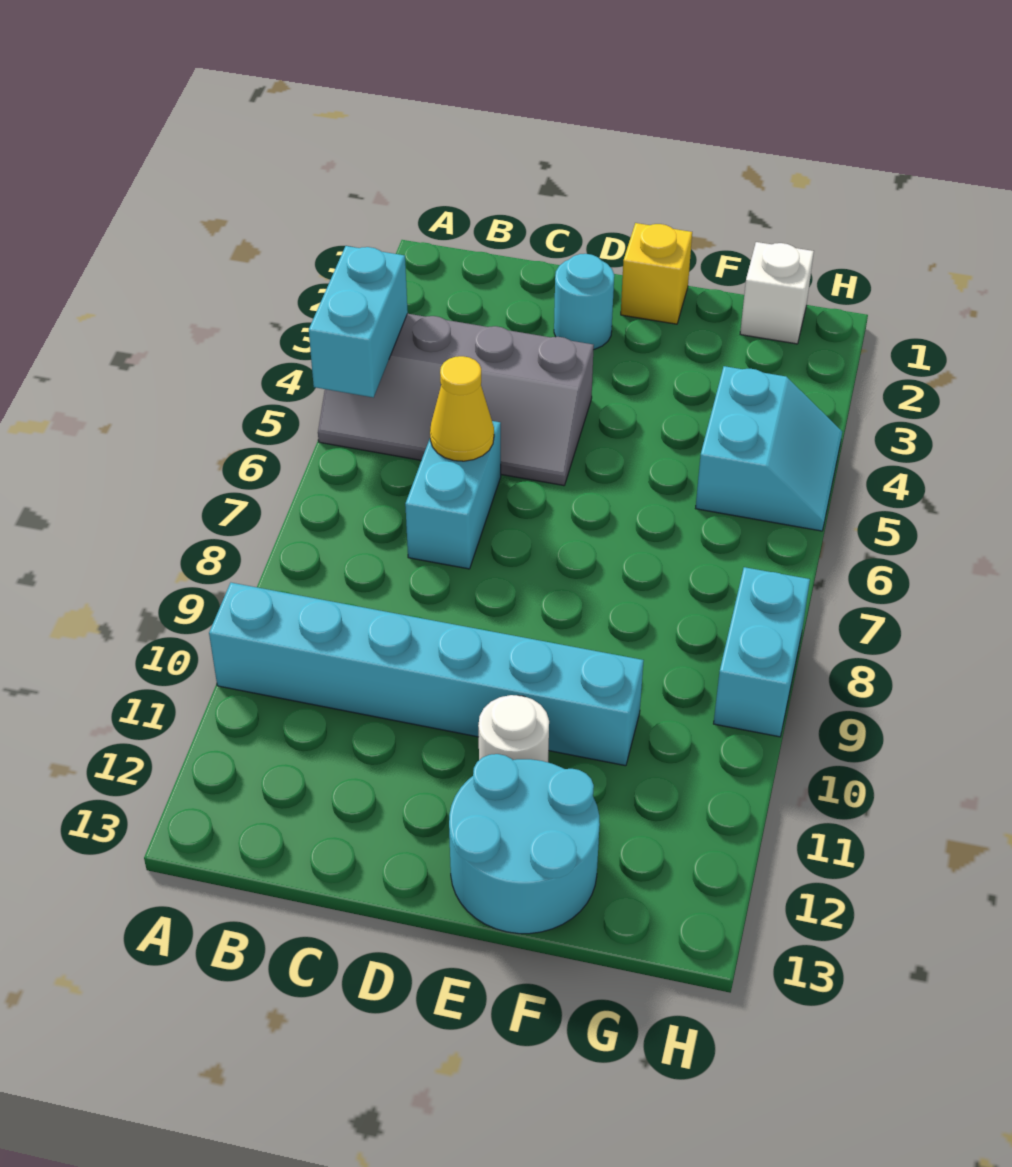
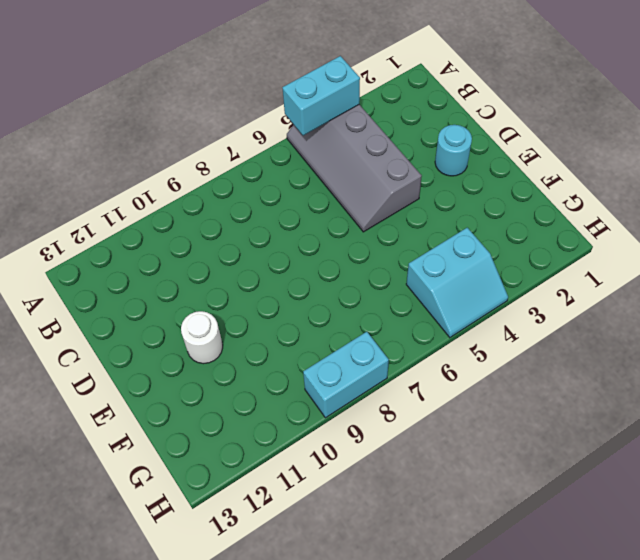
none -> cyan brick A10:F10 level 1
none -> cyan brick C6:C7 level 1
none -> yellow brick E1 level 1

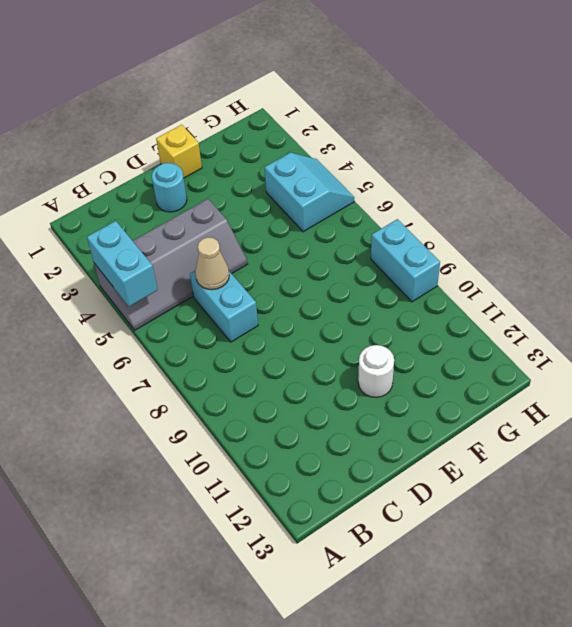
tan cone C6 level 2 -> yellow cone C6 level 2
none -> cyan brick A10:F10 level 1
none -> cyan round brick E12:F13 level 1
none -> white brick G1 level 1

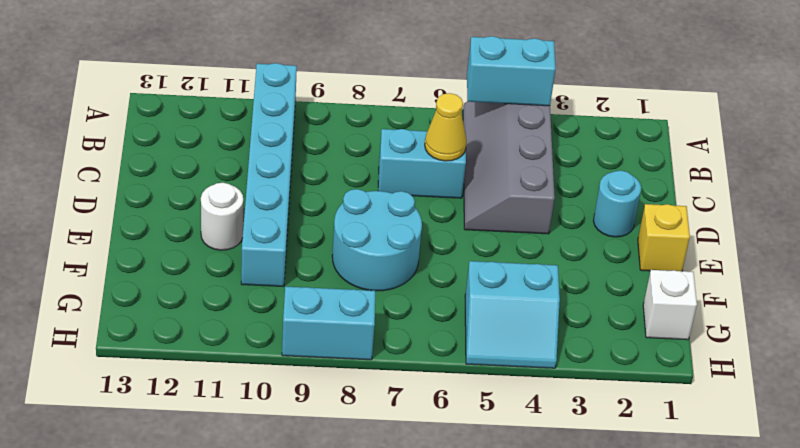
cyan round brick E7:F8 level 1 -> cyan round brick E12:F13 level 1

